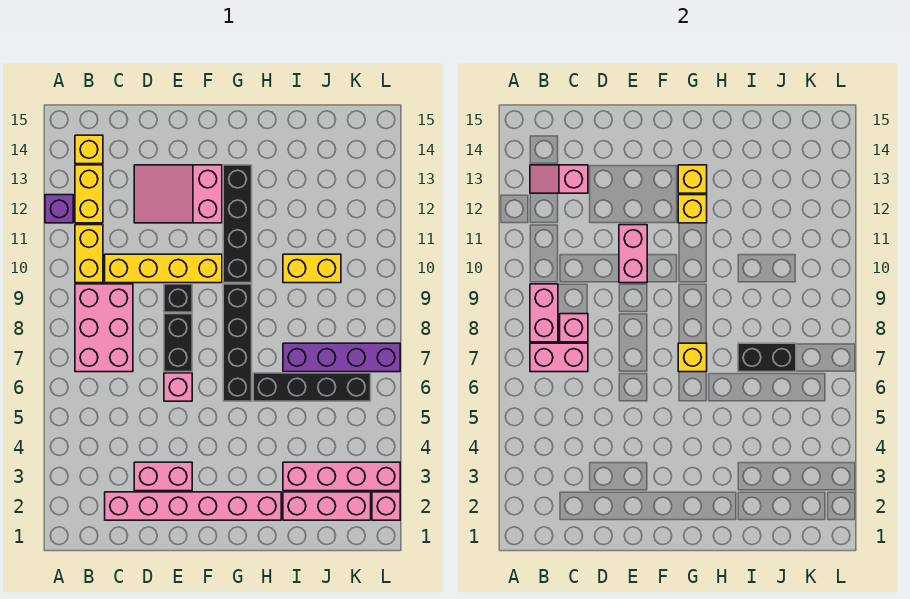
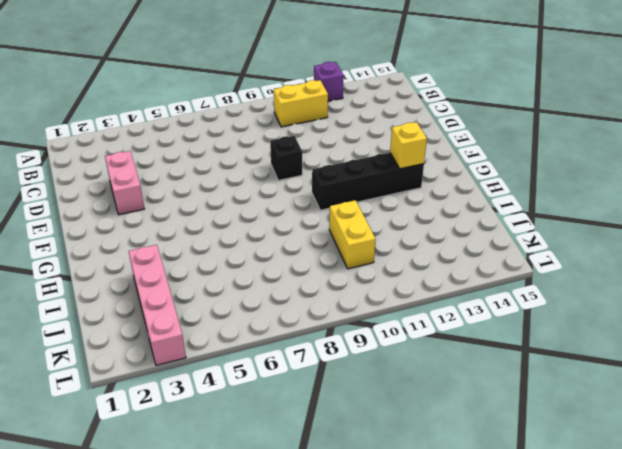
none -> pink brick B7:C9 level 1
none -> yellow brick B12:B13 level 1
none -> yellow brick B14 level 1

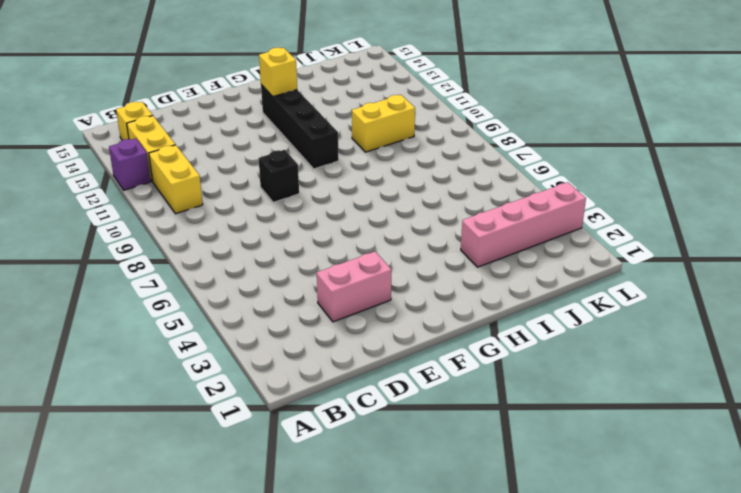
none -> pink brick B7:C9 level 1
none -> pink brick C2:H2 level 1
none -> yellow brick C10:F10 level 1

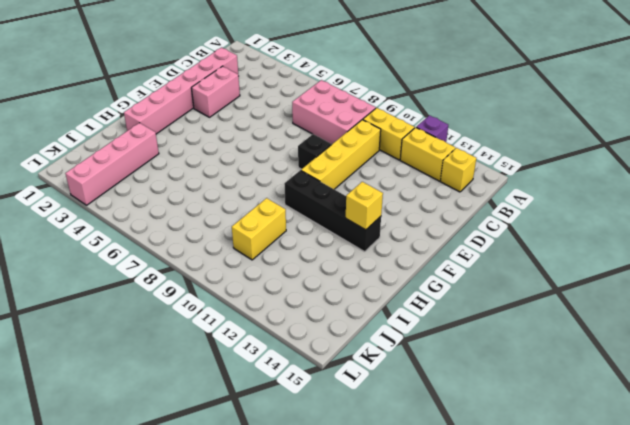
none -> pink slope D12:F13 level 1 top F
none -> pink brick E6 level 1
none -> black brick E7:E8 level 1

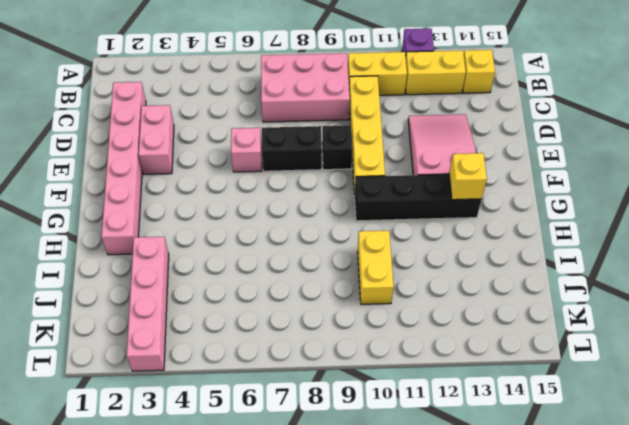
none -> black brick G6:G9 level 1
none -> black brick H6:K6 level 1
none -> pink brick I2:K2 level 1

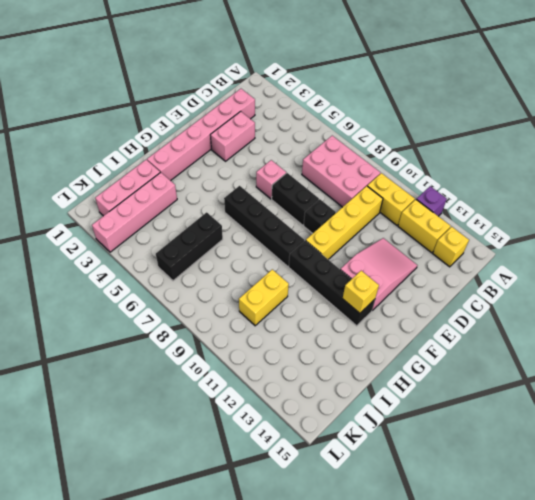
black brick I6:K6 level 1 -> black brick H6:K6 level 1
none -> purple brick I7:L7 level 1
none -> pink brick L2 level 1
none -> pink brick B7:C7 level 2

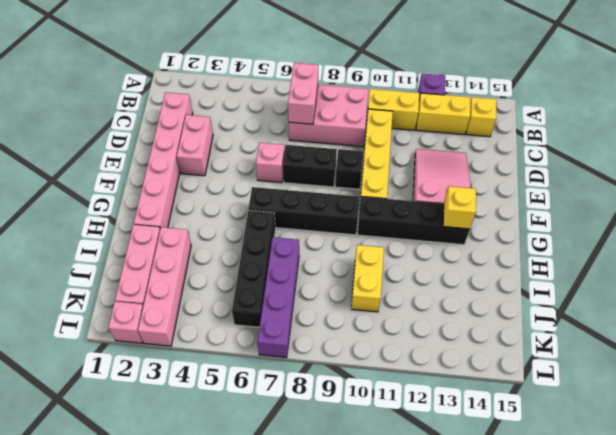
none -> pink brick B8:B9 level 2
none -> pink slope B13:C13 level 2 top C
none -> pink brick C8 level 2

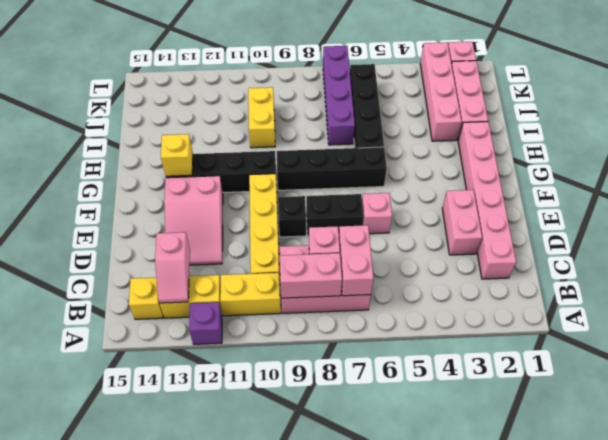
none -> pink brick E10:E11 level 2
none -> yellow brick G7 level 2
none -> yellow brick G12 level 2

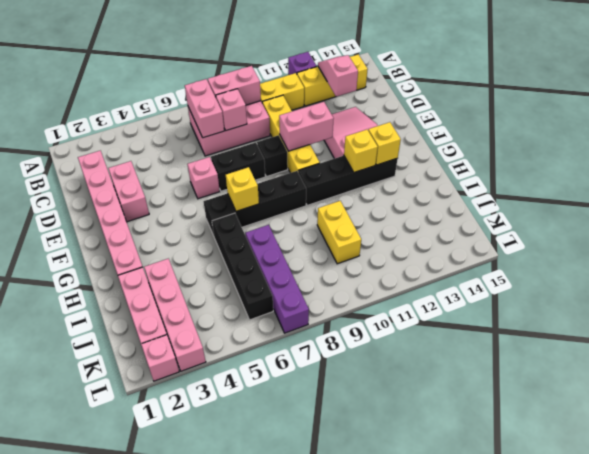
none -> black brick I7:J7 level 2

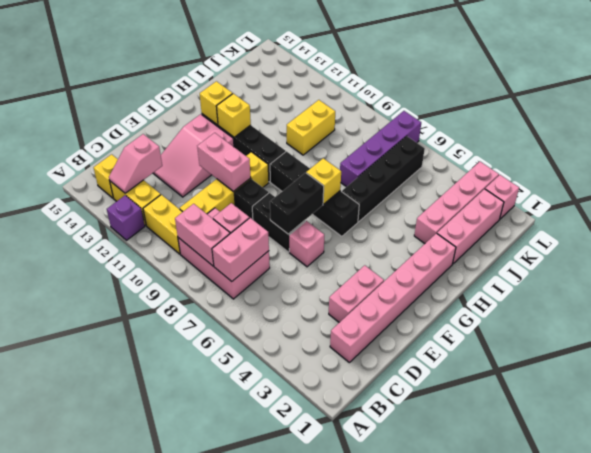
black brick E7:F7 level 2 -> black brick I7:J7 level 2

